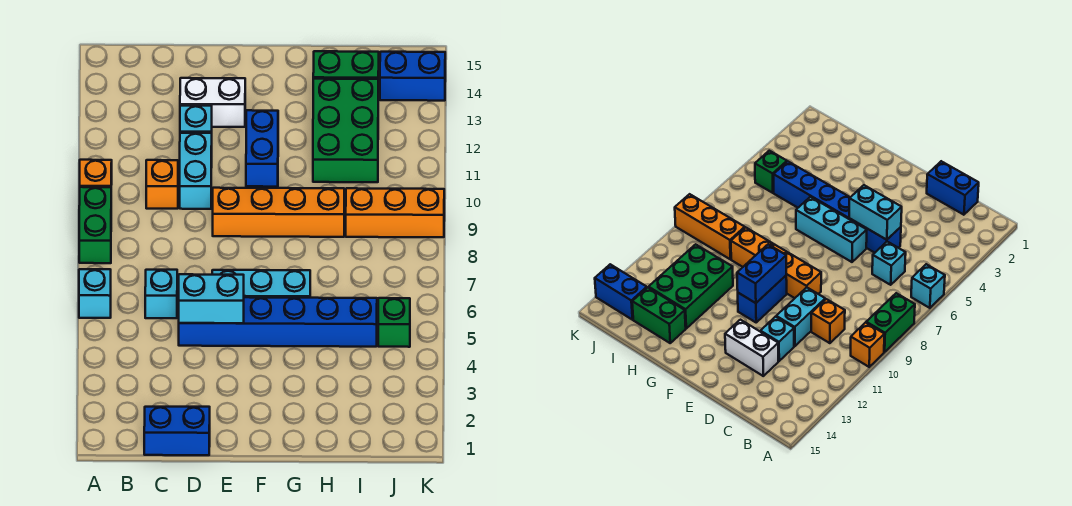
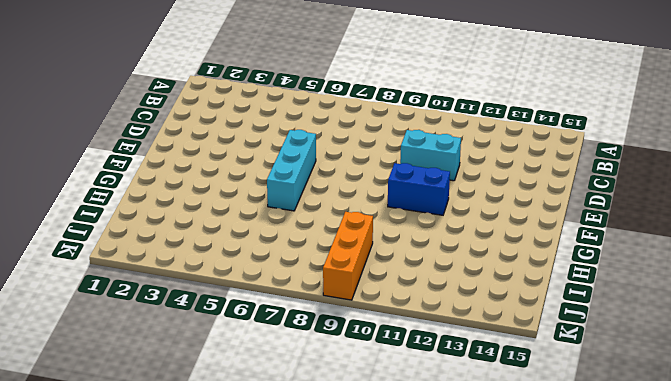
none -> cyan brick A6 level 1
none -> green brick A8:A9 level 1
none -> orange brick A10 level 1

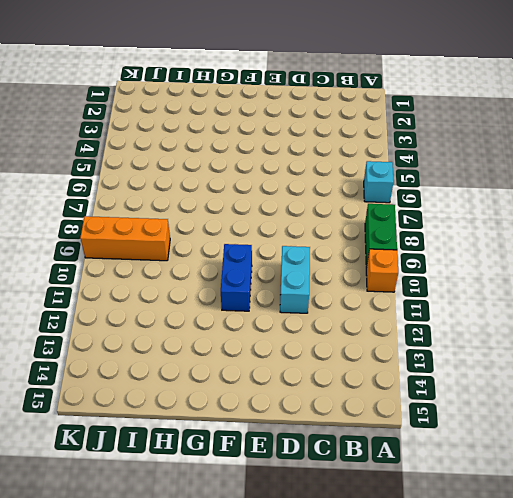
none -> blue brick C1:D1 level 1
none -> cyan brick C6 level 1
none -> orange brick C10 level 1

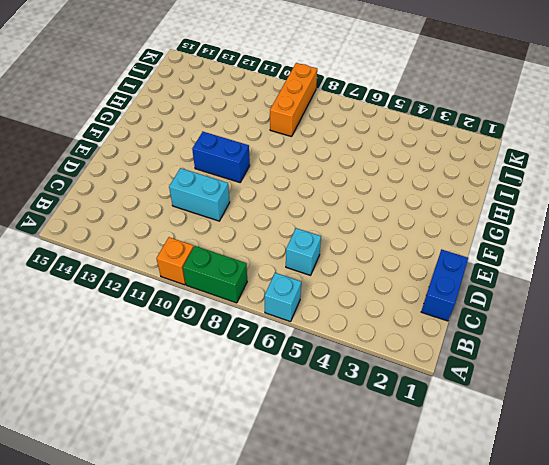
none -> orange brick C10 level 1
none -> blue brick D5:I5 level 1
none -> cyan brick D12 level 1

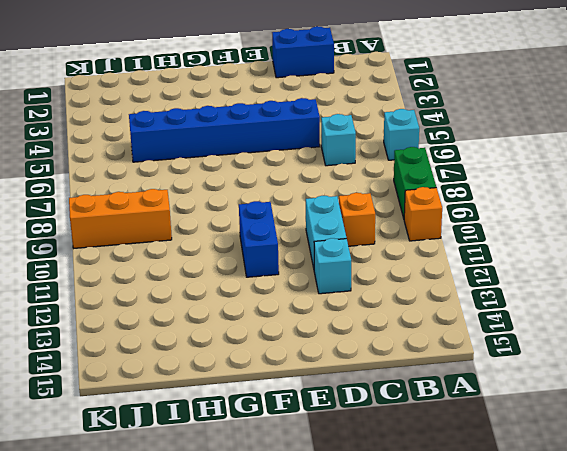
none -> white brick D13:E13 level 1
none -> cyan brick E6:G6 level 1
none -> orange brick E9:H9 level 1

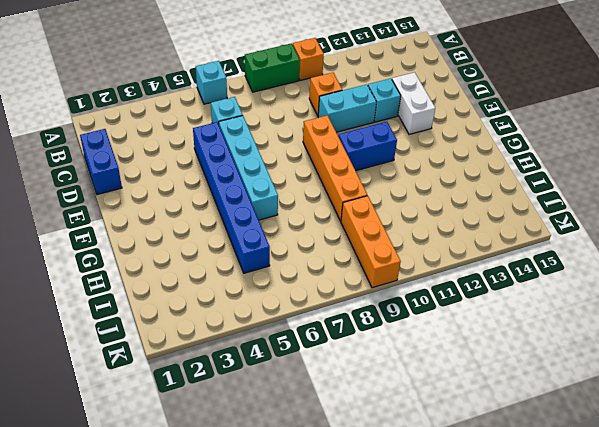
cyan brick D6:G6 level 1 -> cyan brick E6:G6 level 1
none -> green brick H11:I13 level 1
none -> green brick H14:I14 level 1
none -> green brick J5 level 1

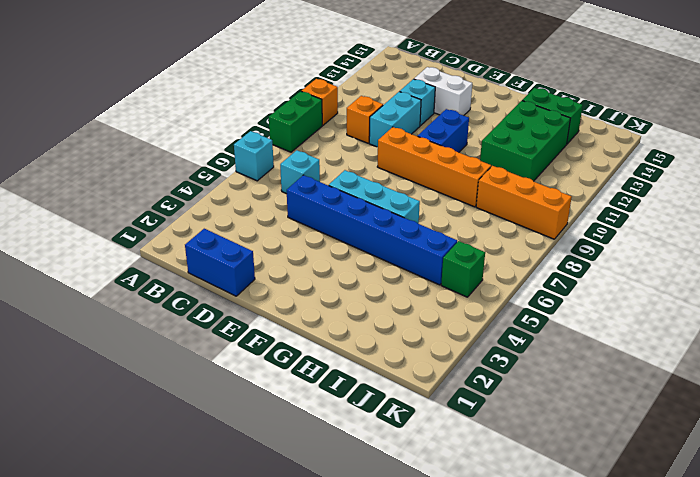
none -> blue brick J14:K14 level 1
none -> cyan brick D5:E5 level 2
none -> blue brick F10:F11 level 2

